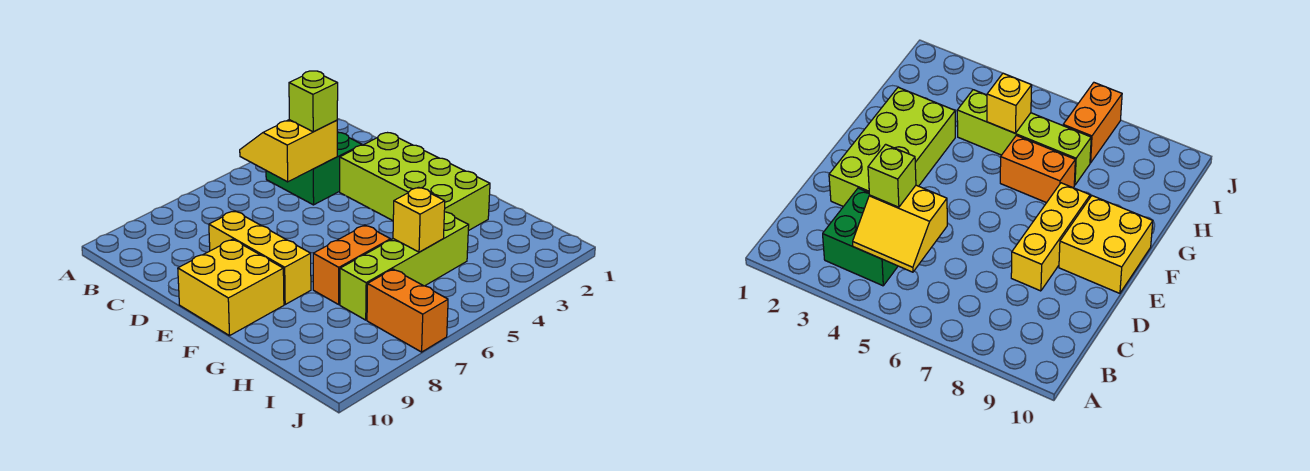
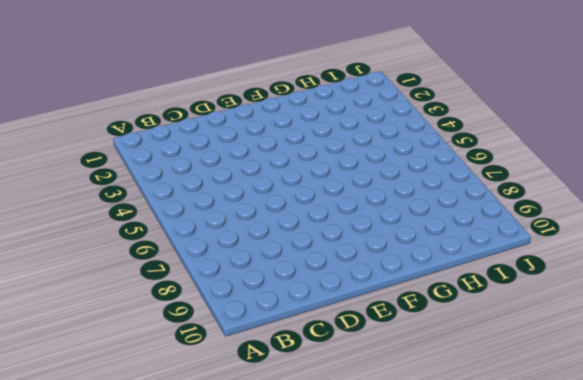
none -> green brick B3:C4 level 1
none -> lime brick D2:G3 level 1

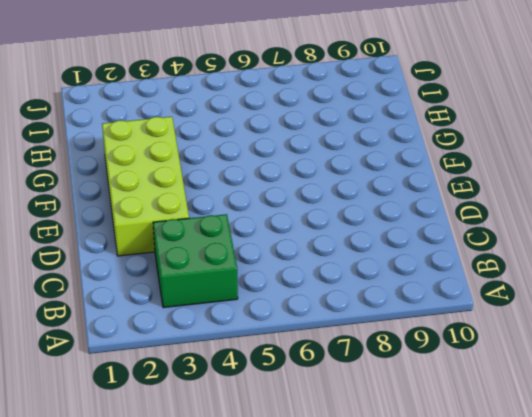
none -> yellow brick D8:F8 level 1
none -> yellow brick E9:F10 level 1

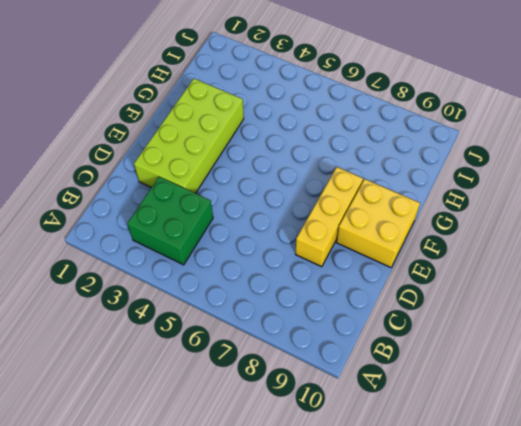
none -> orange brick G6:G7 level 1
none -> lime brick H4:H7 level 1

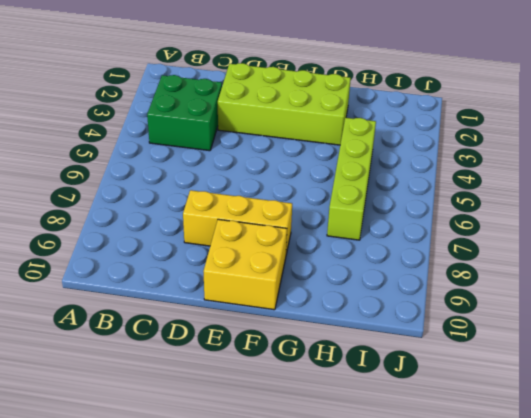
none -> orange brick G6:G7 level 1
none -> orange brick I7:J7 level 1

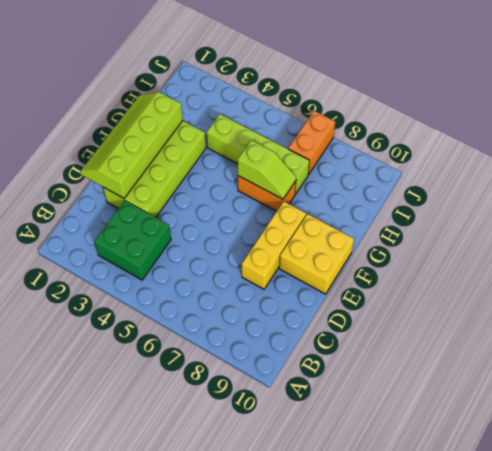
lime slope D1:G2 level 2 top 2 -> none
lime slope G6:G7 level 2 top 6 -> none
none -> yellow slope B4:C5 level 2 top C
none -> yellow brick H5 level 2

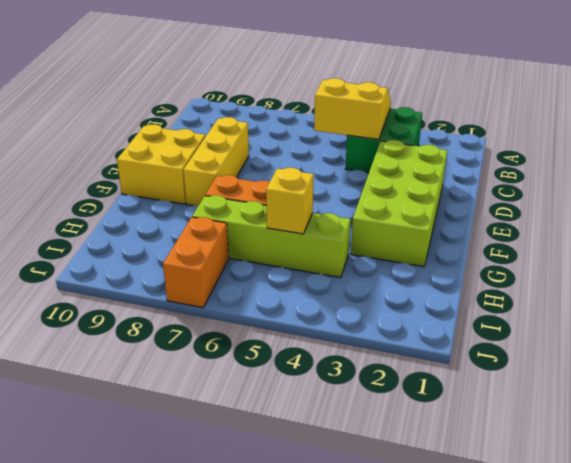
none -> lime brick C4 level 3

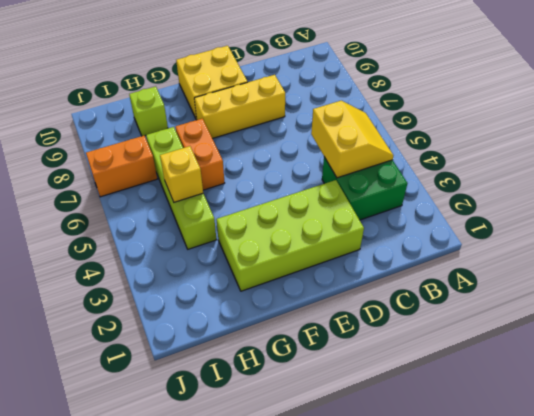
lime brick H9 level 1 -> lime brick C4 level 3

